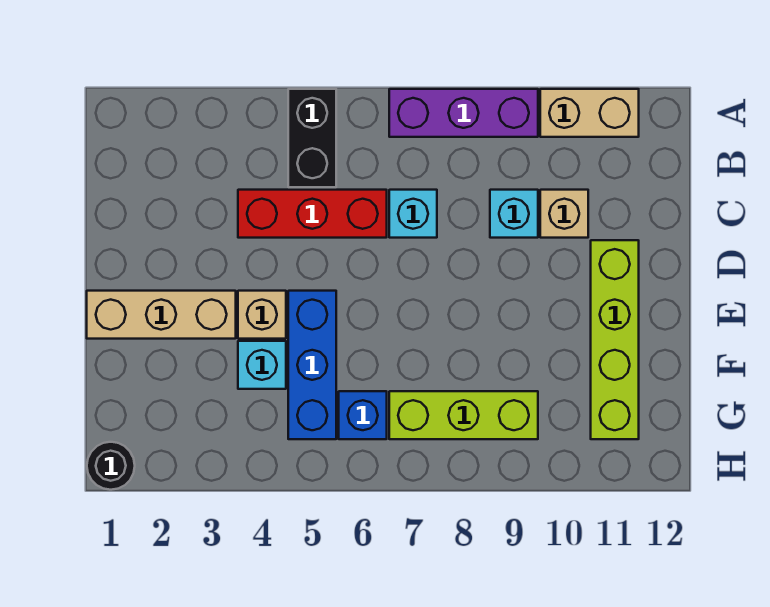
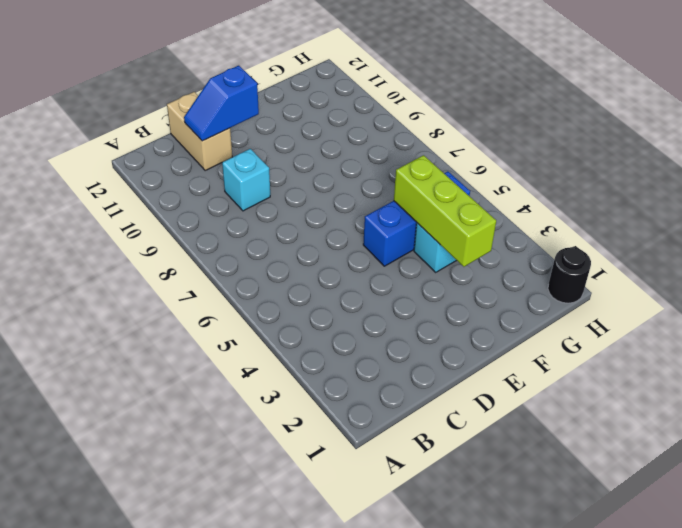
tan brick C11:C12 level 1 -> tan brick A10:A11 level 1
blue slope C11:D11 level 2 top D -> none
lime brick F3:F5 level 2 -> lime brick G7:G9 level 1
none -> black brick A5:B5 level 1
none -> purple brick A7:A9 level 1
none -> red brick C4:C6 level 1

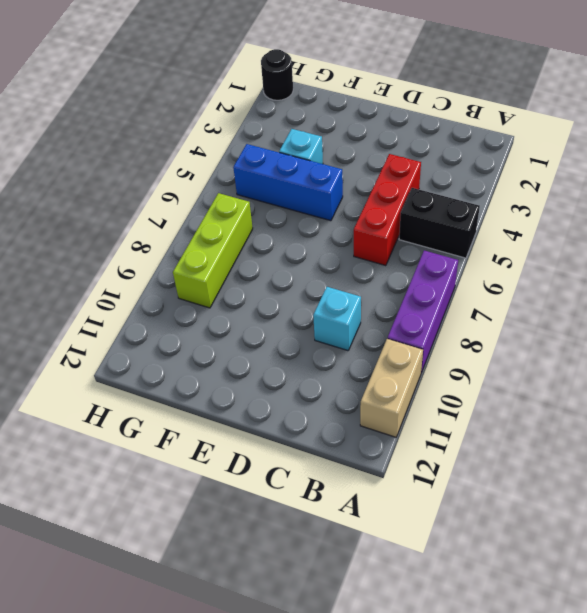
none -> cyan brick C7 level 1
none -> tan brick C10 level 1
none -> lime brick D11:G11 level 1

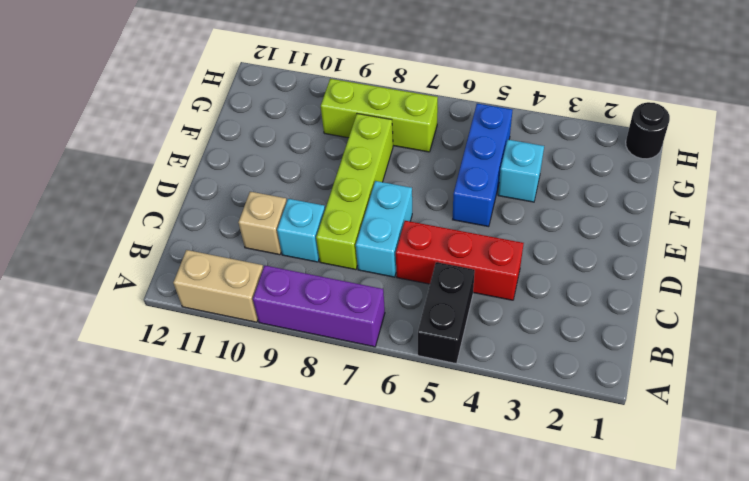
cyan brick C7:D7 level 1 -> cyan brick C7 level 1
lime brick C8:F8 level 1 -> lime brick D11:G11 level 1
none -> tan brick E1:E3 level 1
none -> tan brick E4 level 1
none -> blue brick G6 level 1

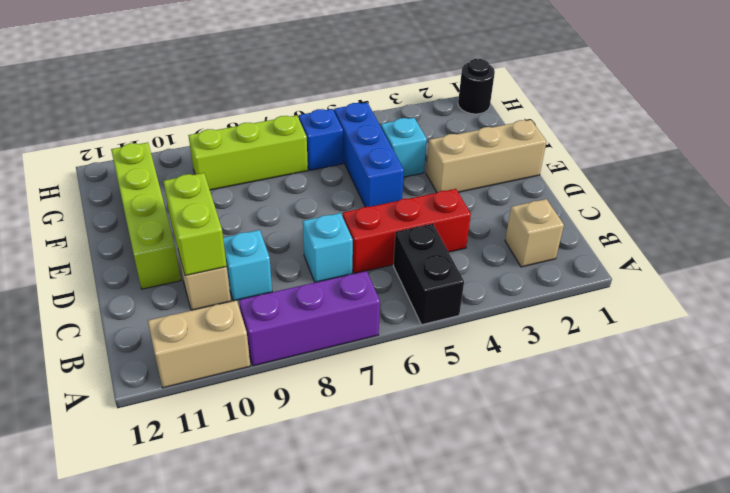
tan brick B2 level 1 -> tan brick E4 level 1
lime brick C10:D10 level 2 -> none

